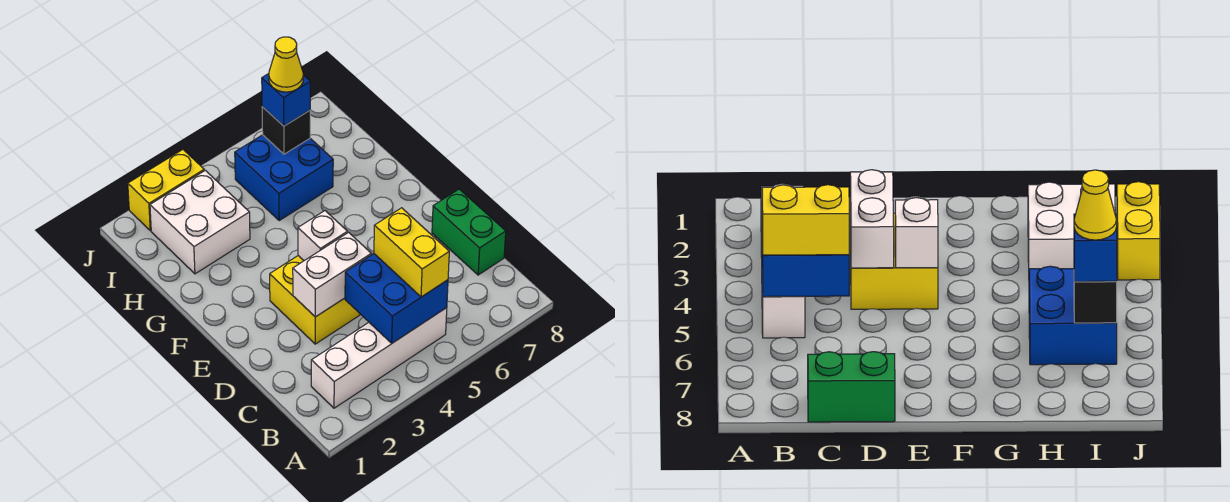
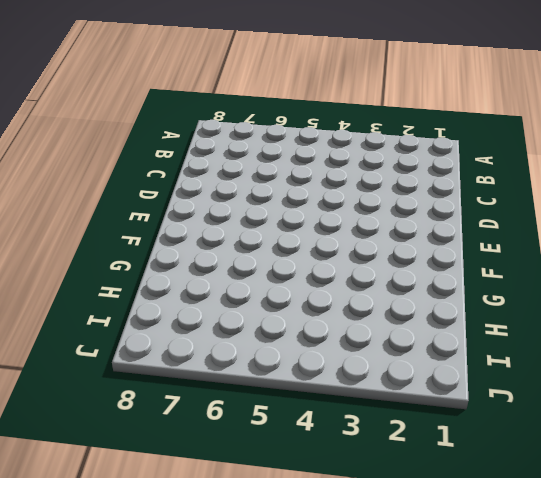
none -> white brick B2:B5 level 1
none -> green brick C8:D8 level 1
none -> yellow brick D3:E4 level 1

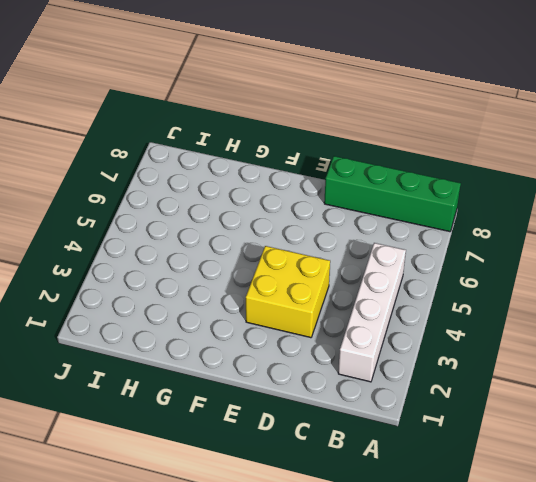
green brick A8:D8 level 1 -> green brick C8:D8 level 1
none -> white brick H2:I3 level 1
none -> blue brick H5:I6 level 1
none -> yellow brick J2:J3 level 1

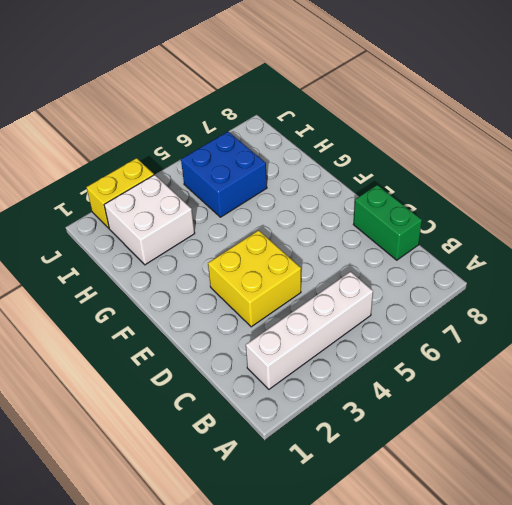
none -> blue brick B4:C5 level 2
none -> white brick D3:D4 level 2
none -> white brick E4 level 2

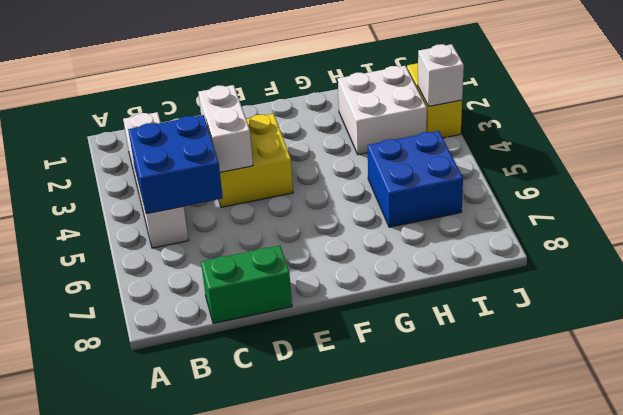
white brick J3 level 2 -> white brick E4 level 2
none -> black brick I6 level 2
none -> yellow brick B5:C5 level 3
none -> blue brick I6 level 3

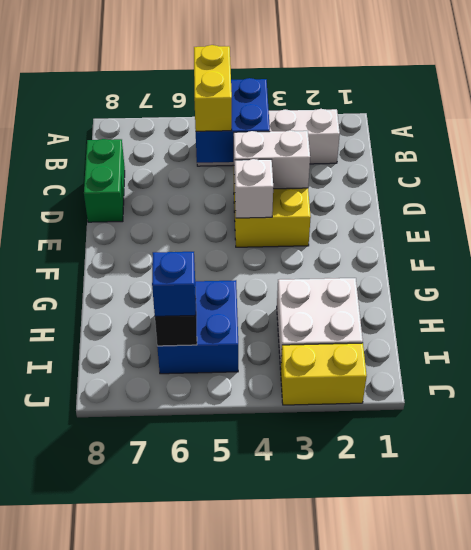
none -> yellow cone I6 level 4

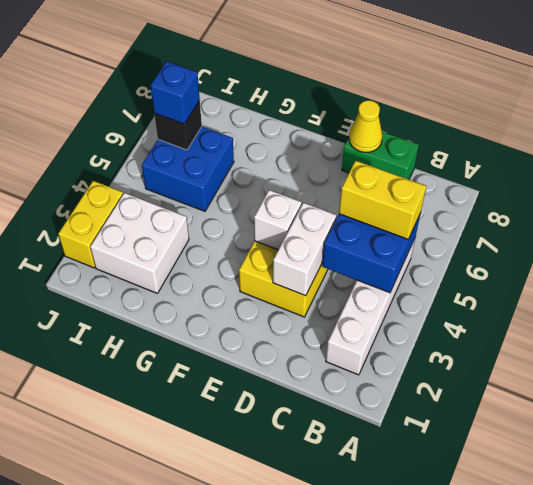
yellow cone D8 level 2 -> yellow cone I6 level 4

